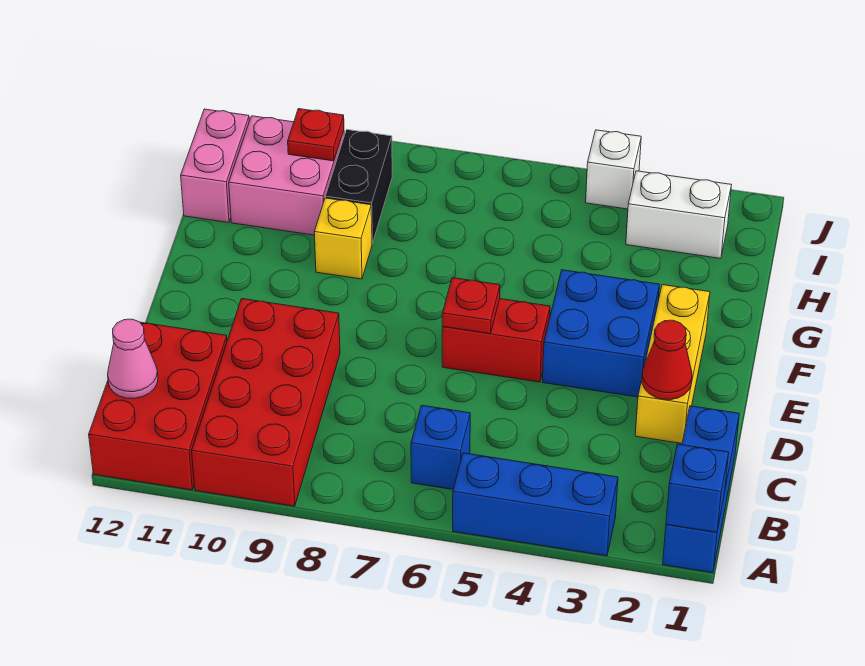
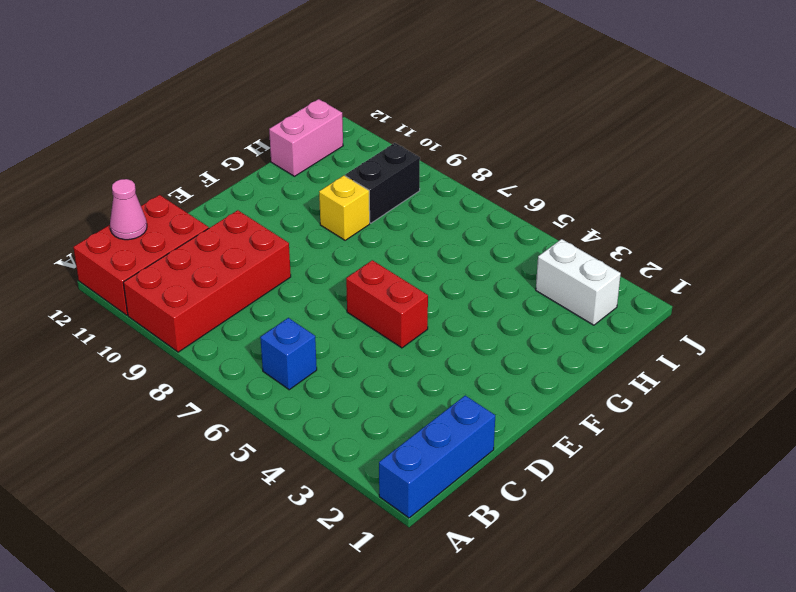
none -> blue brick A3:A5 level 1
none -> yellow brick D2:F2 level 1
none -> blue brick E3:F4 level 1

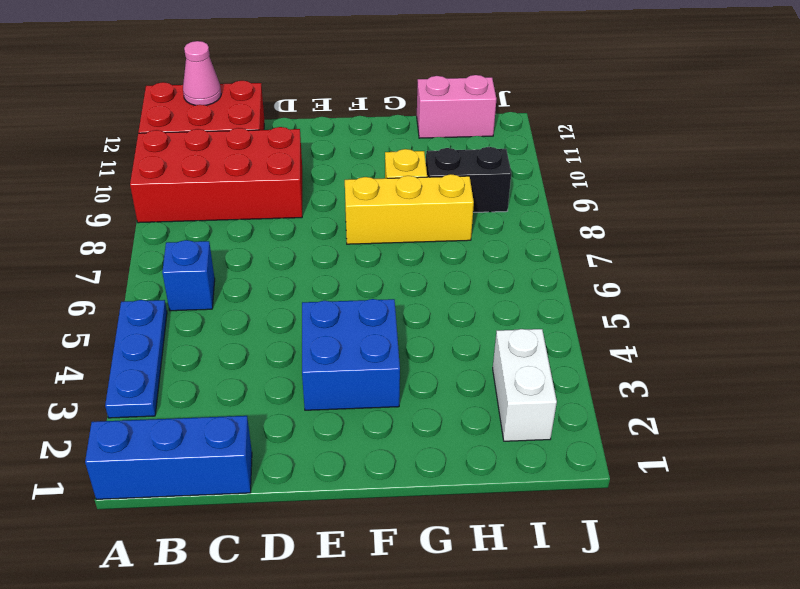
blue plate A3:A5 level 1 -> blue brick A3:A5 level 1
yellow brick F8:H8 level 1 -> yellow brick D2:F2 level 1
none -> red brick E5:E6 level 1
none -> pink brick H10:I11 level 1
none -> white brick J4 level 1

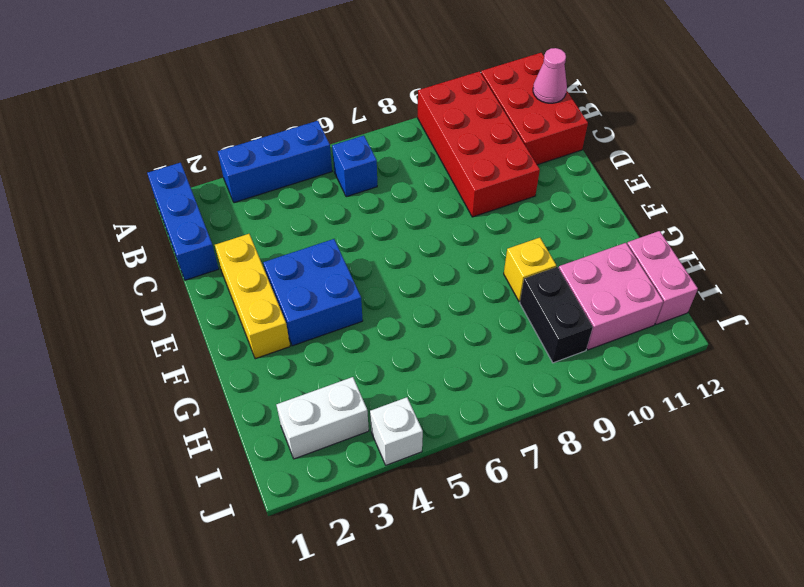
none -> red brick E5:E6 level 1
none -> blue brick A1 level 2
none -> red cone D2 level 2

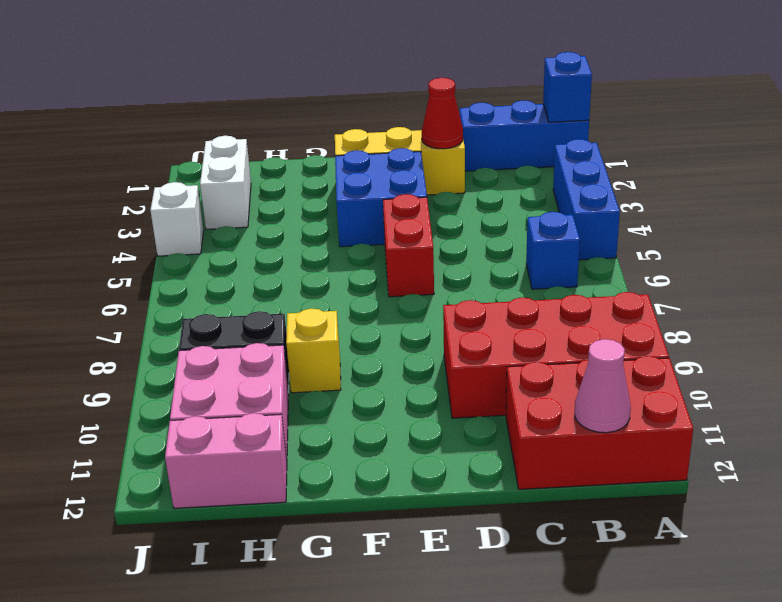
none -> red plate E6 level 2
none -> red plate I10 level 2

